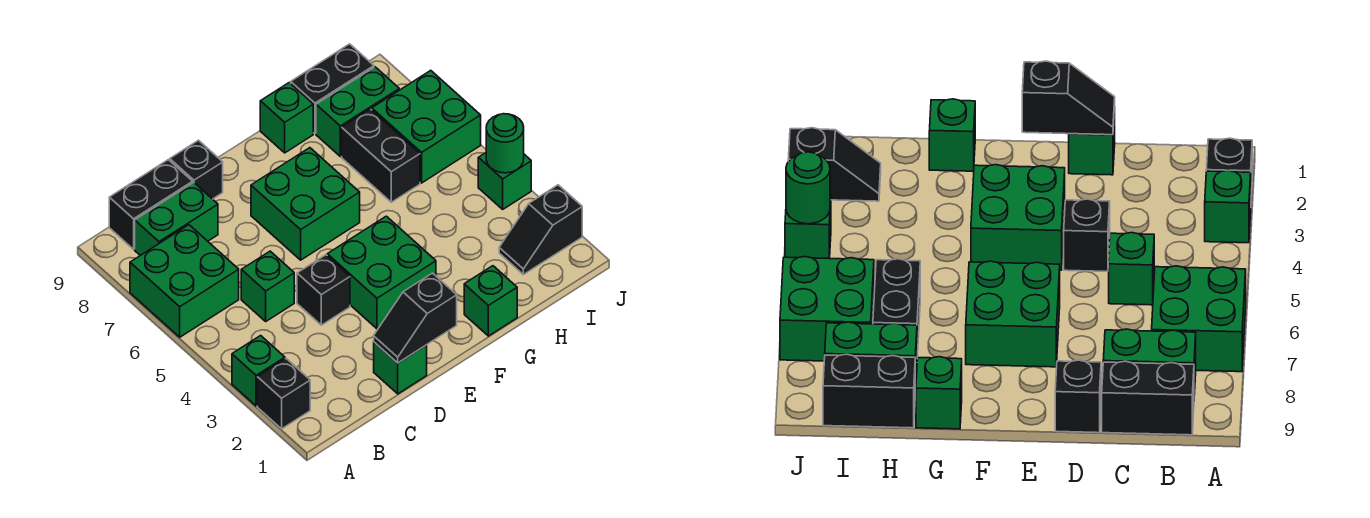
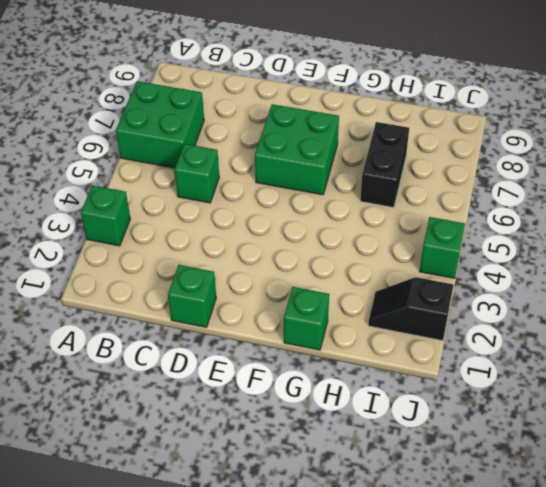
none -> black brick A2 level 1
none -> green brick B8:C8 level 1
none -> black brick B9:C9 level 1

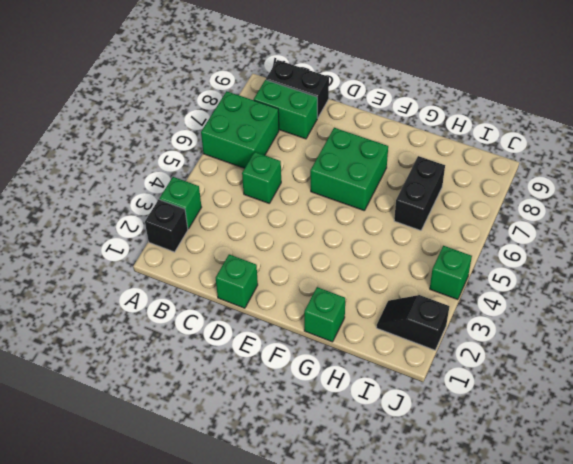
none -> black brick D4 level 1
none -> black brick D9 level 1
none -> green brick E3:F4 level 1

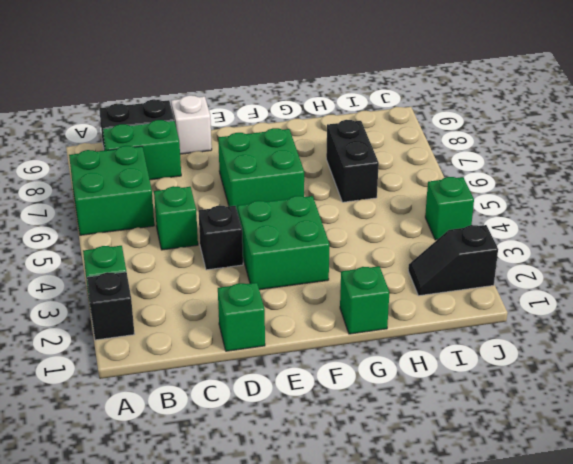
white brick D9 level 1 -> black brick D9 level 1
none -> green brick G9 level 1
none -> green brick H8:I8 level 1
none -> black brick H9:I9 level 1

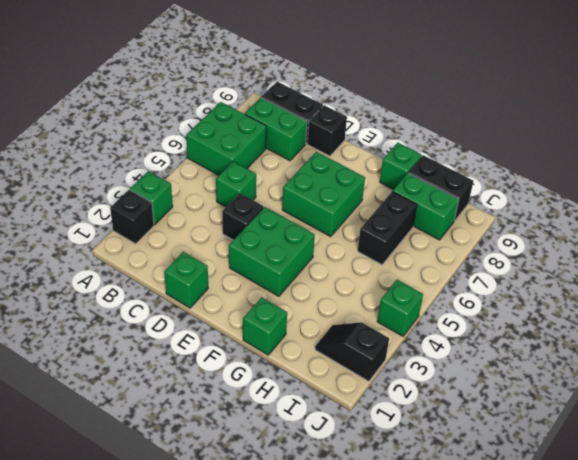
none -> green brick I6:J7 level 1
none -> black slope D1:E1 level 2 top E
none -> green round brick J4 level 2

